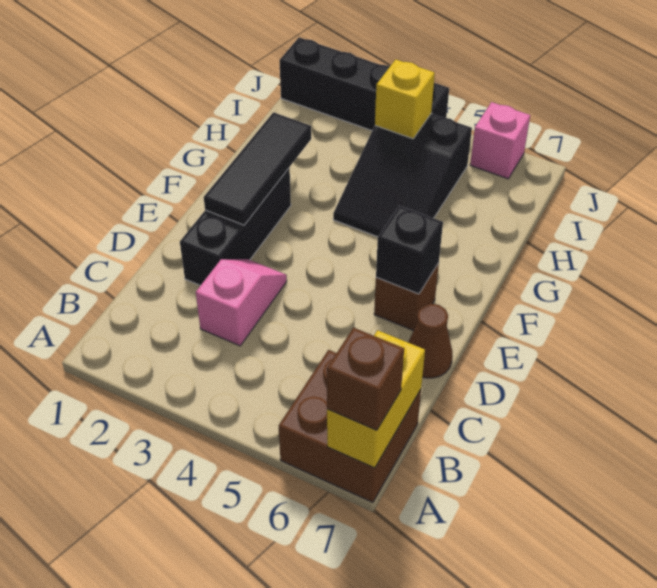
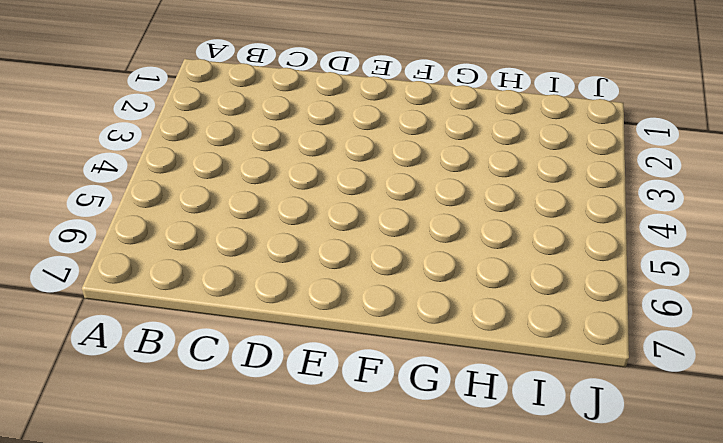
none -> brown brick A6:B7 level 1
none -> pink slope C3:D3 level 1 top C
none -> black brick D2:F2 level 1

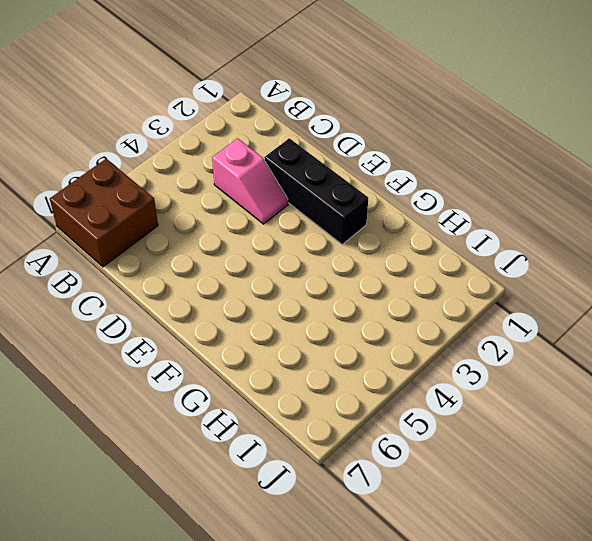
none -> brown cone D7 level 1
none -> brown brick E6 level 1
none -> black slope G4:I5 level 1 top I

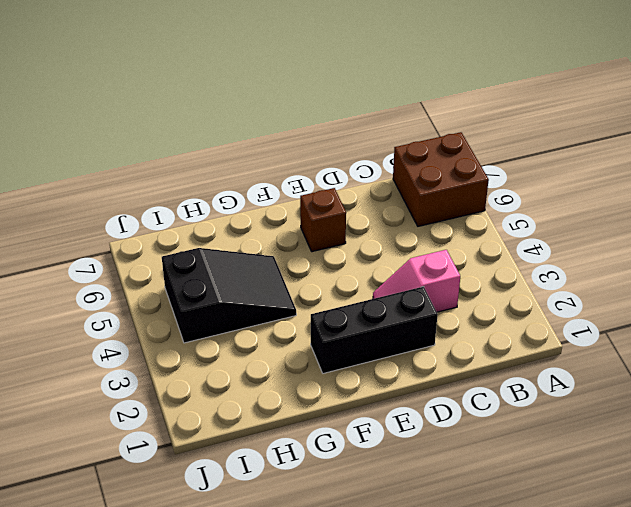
none -> brown cone D7 level 1
none -> black brick J1:J4 level 1
none -> pink brick J6 level 1

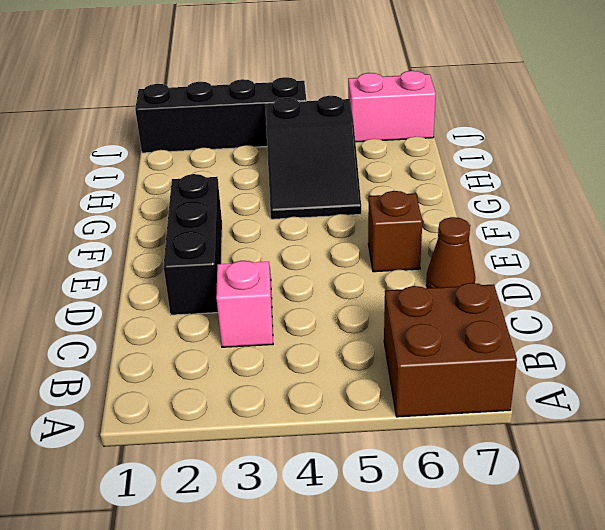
pink brick J6:J7 level 1 -> pink brick J6 level 1
none -> yellow brick A7:B7 level 2
none -> black tile E2:G2 level 2
none -> black brick E6 level 2

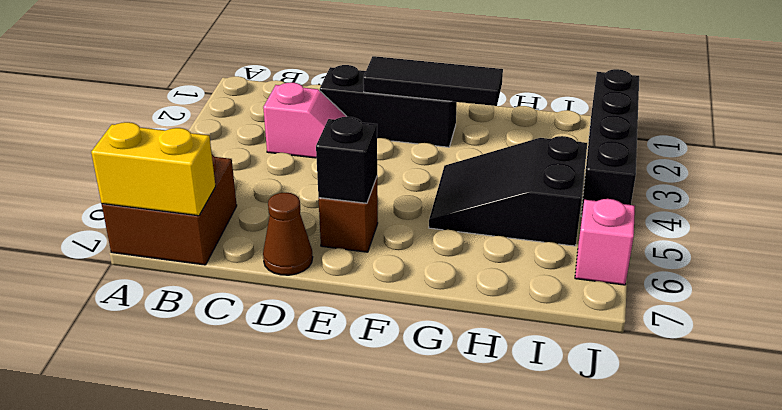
none -> yellow brick I4 level 2
none -> brown brick A7 level 3

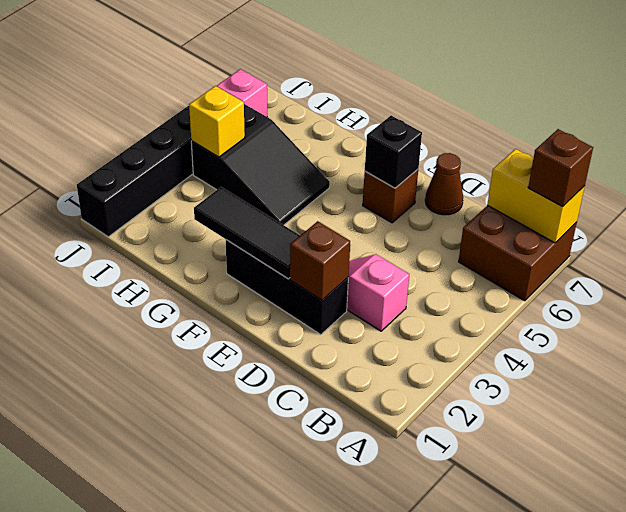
brown brick D2 level 2 -> none

